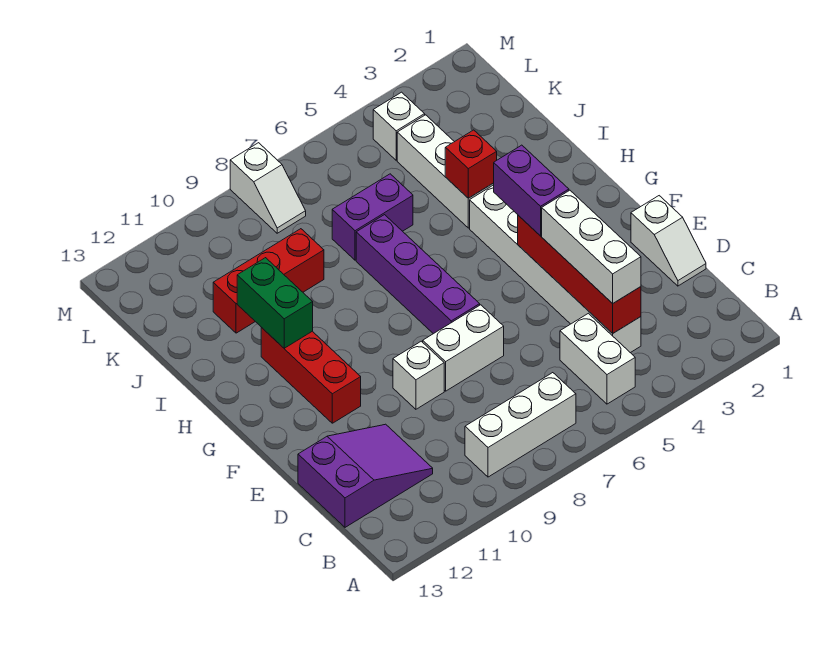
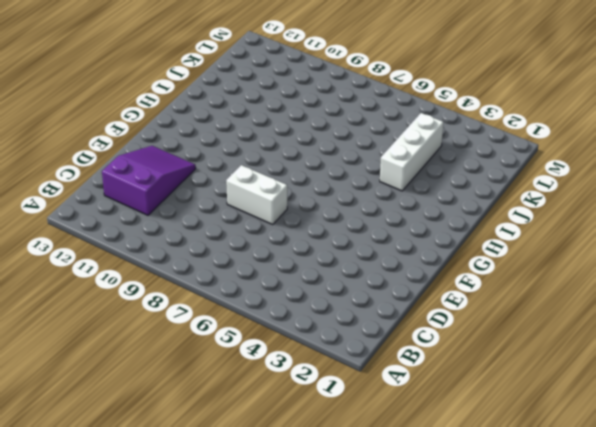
purple slope C11:E12 level 1 top C -> purple slope C11:D13 level 1 top 13
none -> white brick B5:C5 level 1
none -> white brick B7:B9 level 1
none -> white brick C4:H4 level 1

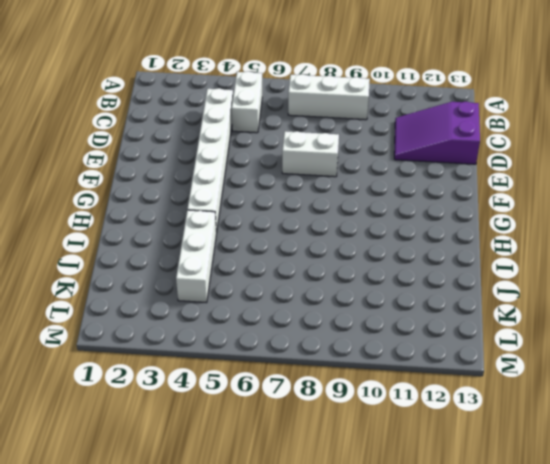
none -> white slope D1:E1 level 1 top E
none -> white brick E9 level 1
none -> purple brick F7:I7 level 1

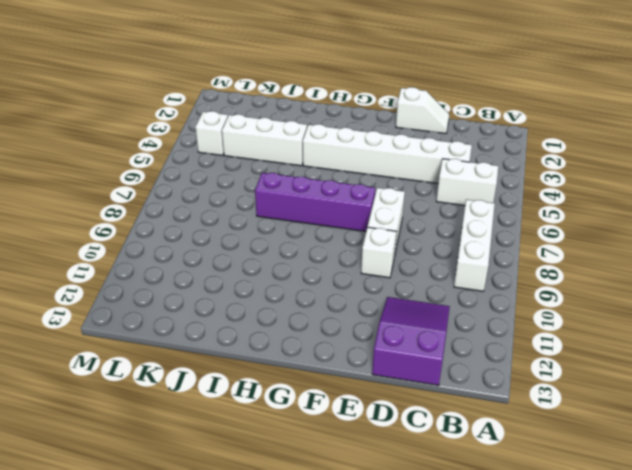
none -> red brick F11:H11 level 1
none -> purple brick J6:J7 level 1
none -> red brick J9:J11 level 1

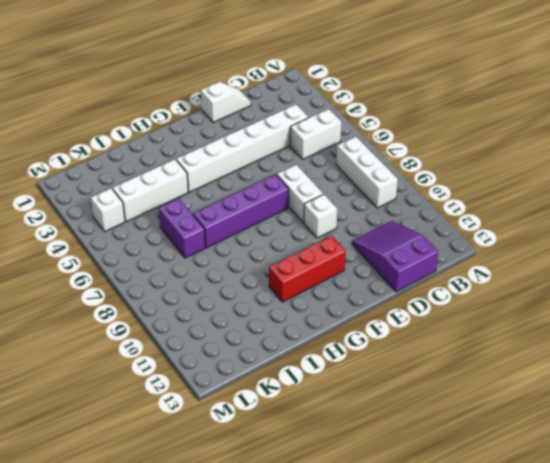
none -> red brick J9:J11 level 1
none -> white slope L8:M8 level 1 top M
none -> red brick C4:F4 level 2

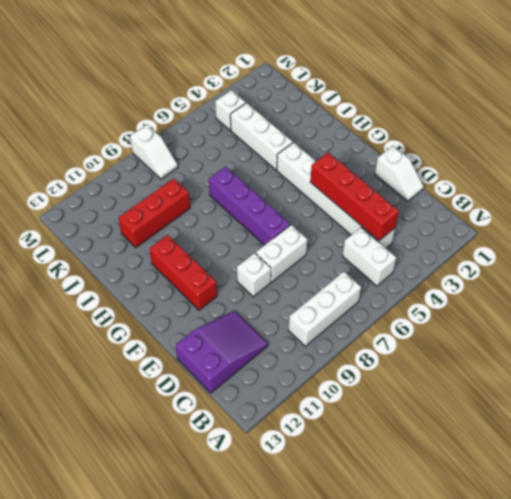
none -> purple brick J6:J7 level 1
none -> green brick H11:I11 level 2
none -> red brick I4 level 2

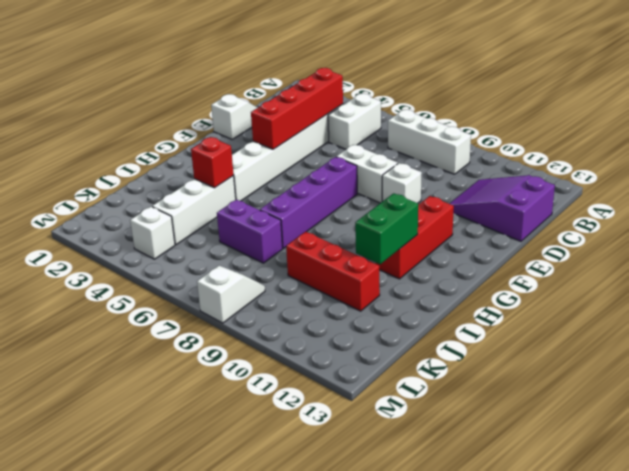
none -> white brick C4:E4 level 3
none -> purple brick F4:G4 level 3

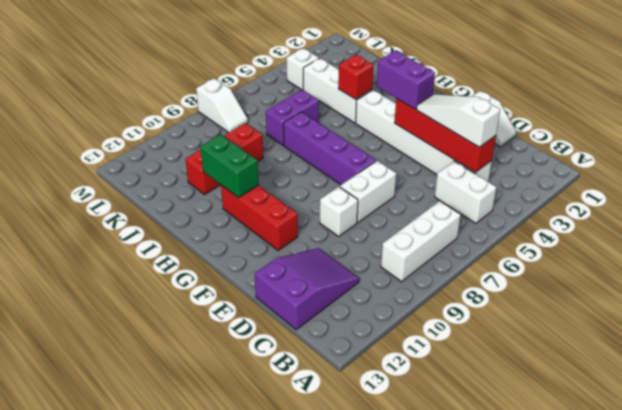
white slope C4:E4 level 3 top C -> white brick C4:E4 level 3

